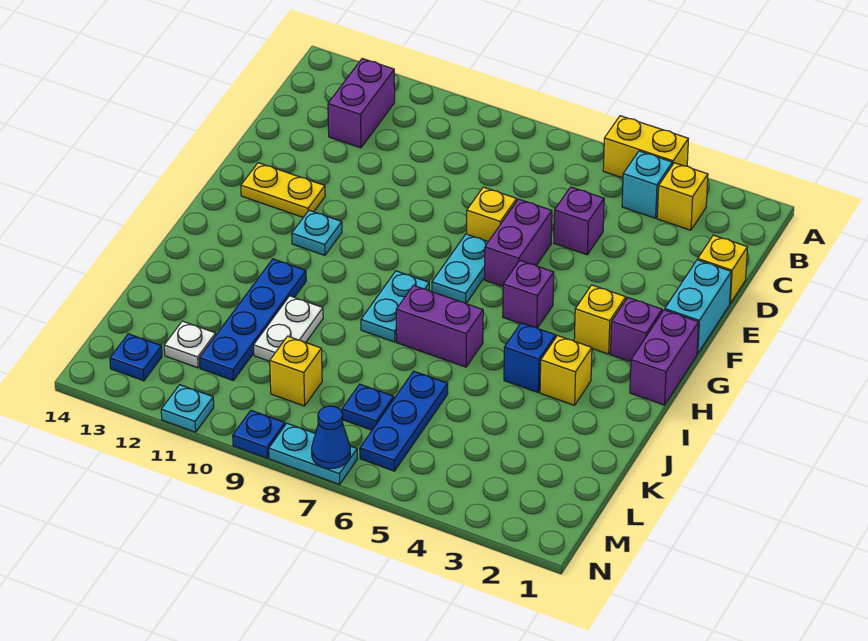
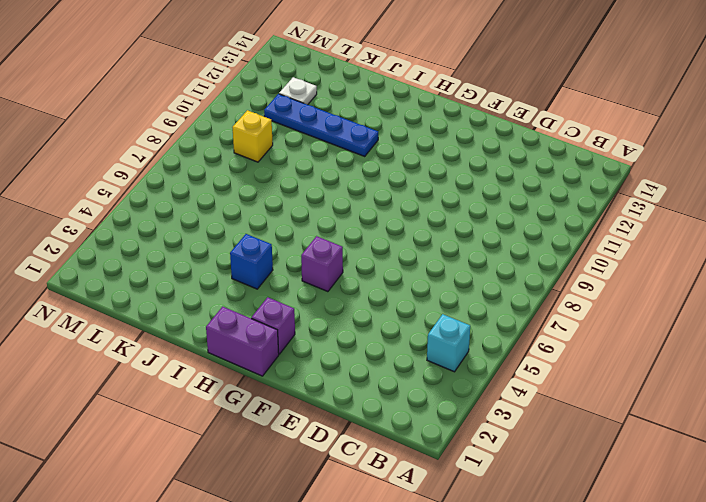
none -> yellow brick A4:A5 level 1
none -> yellow brick B3 level 1
none -> purple brick B12:C12 level 1
none -> yellow brick D1 level 1

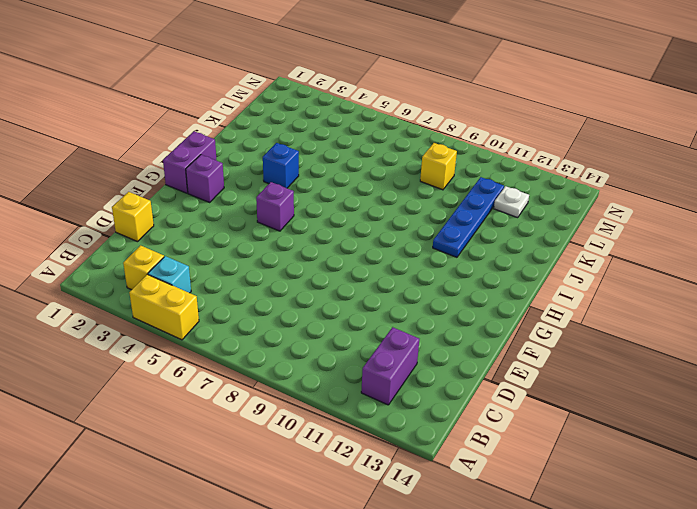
none -> purple brick D5 level 1
none -> cyan brick E1:F1 level 1
none -> purple brick E6:F6 level 1
none -> yellow brick E7 level 1

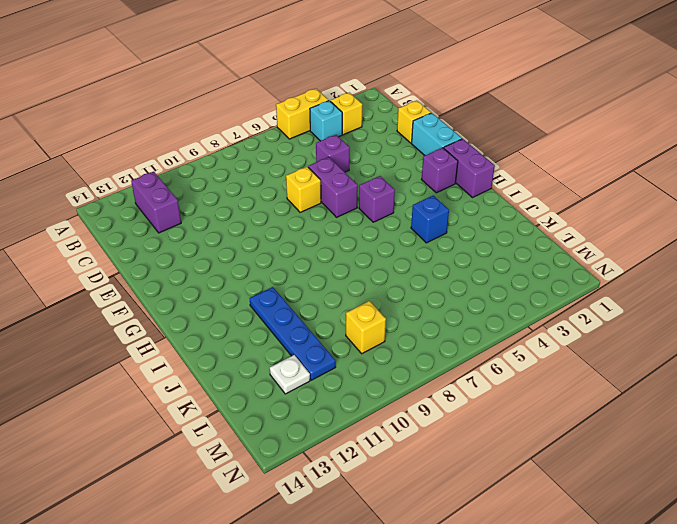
none -> cyan plate F7:G7 level 1
none -> yellow plate F12:F13 level 1
none -> yellow brick G3 level 1
none -> cyan plate G11 level 1

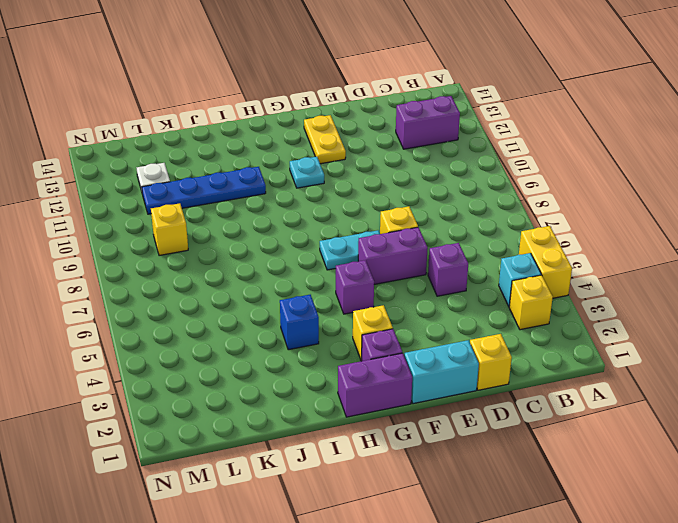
none -> cyan plate H8:I8 level 1
none -> yellow brick I3 level 1
none -> purple brick I6:I7 level 1
none -> white plate J10:K10 level 1

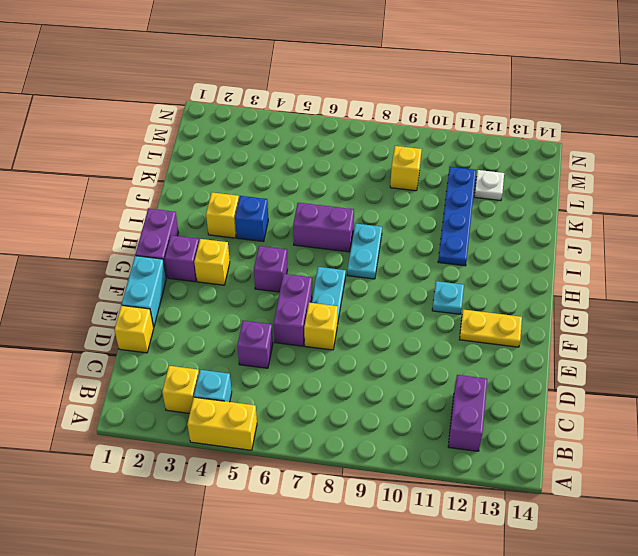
none -> white plate J10:K10 level 1
none -> blue plate K6:M6 level 1
none -> blue plate L7 level 1
none -> blue plate M13 level 1

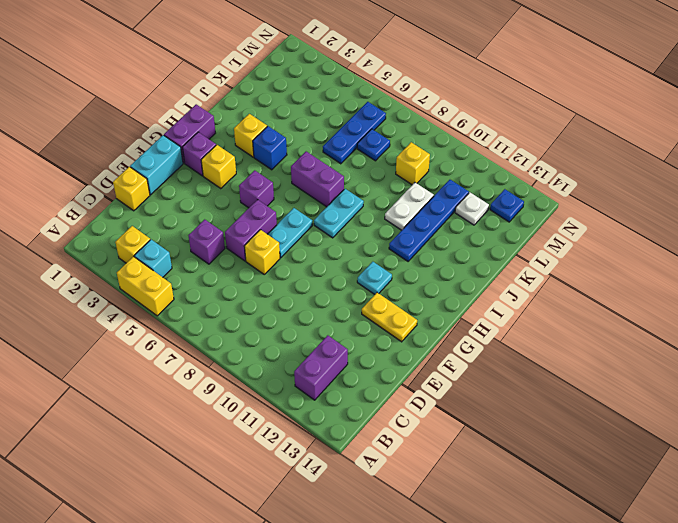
none -> cyan plate N7:N8 level 1
none -> blue plate N9 level 1
none -> cyan plate N11 level 1
none -> blue cone N7 level 2

